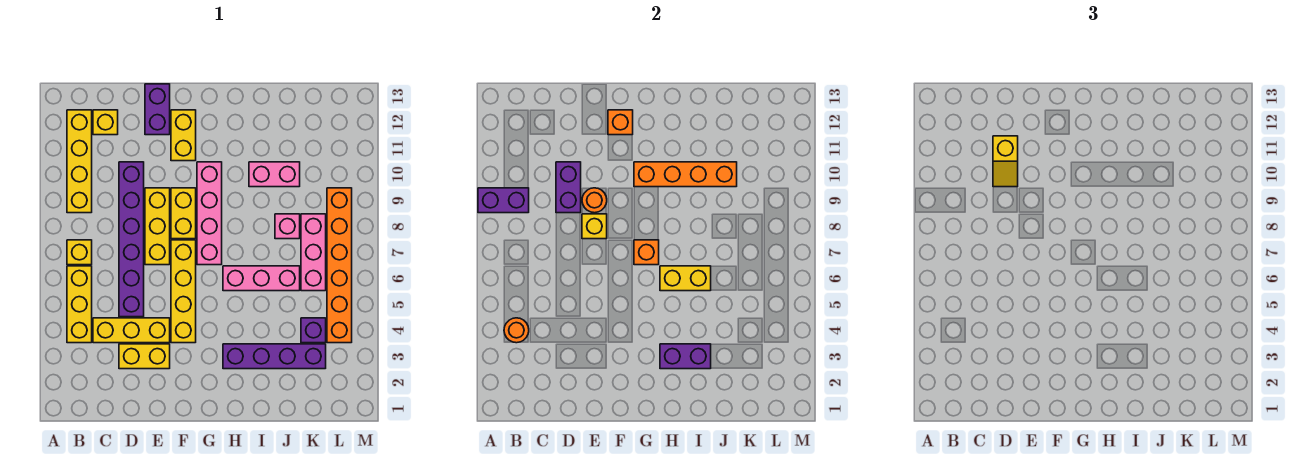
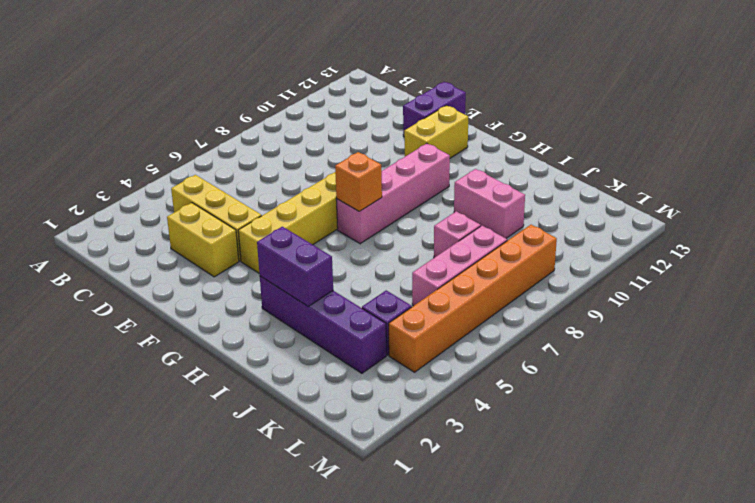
none -> yellow brick B4:B6 level 1
none -> yellow brick B7 level 1
none -> yellow brick B9:B12 level 1
none -> yellow brick C12 level 1

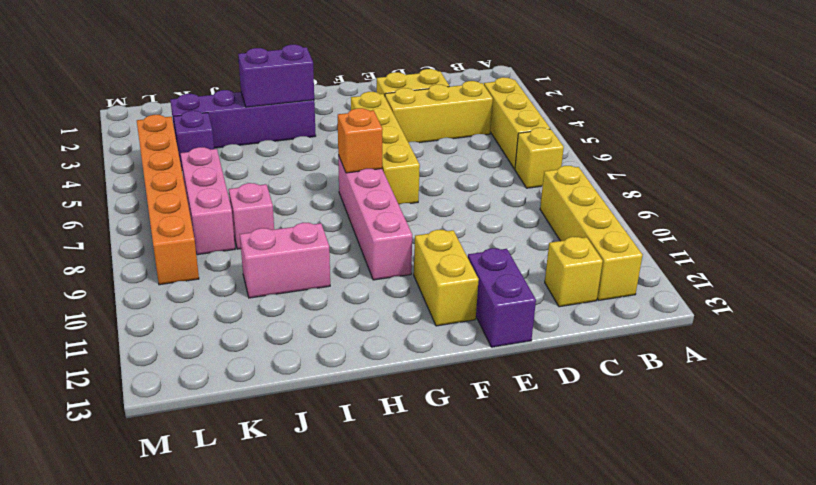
none -> purple brick D5:D10 level 1
none -> yellow brick E7:E9 level 1
none -> yellow brick F8:F9 level 1
none -> pink brick H6:J6 level 1

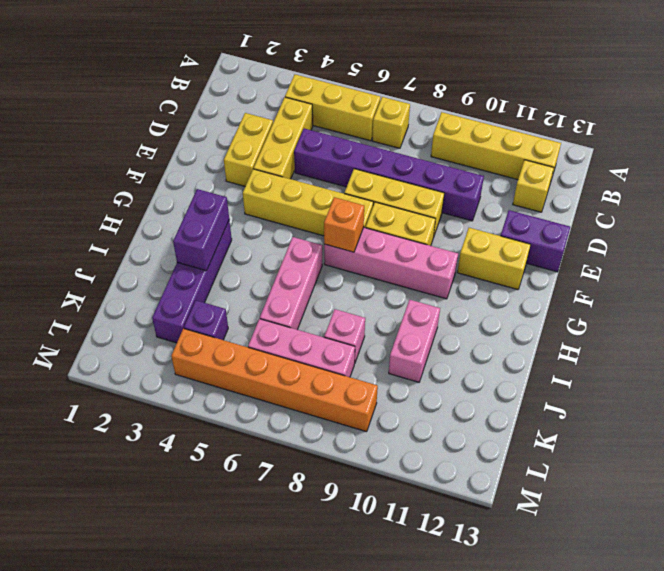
none -> purple brick A9:B9 level 2
none -> orange round brick B4 level 2
none -> purple brick D9:D10 level 2
none -> yellow brick E8 level 2

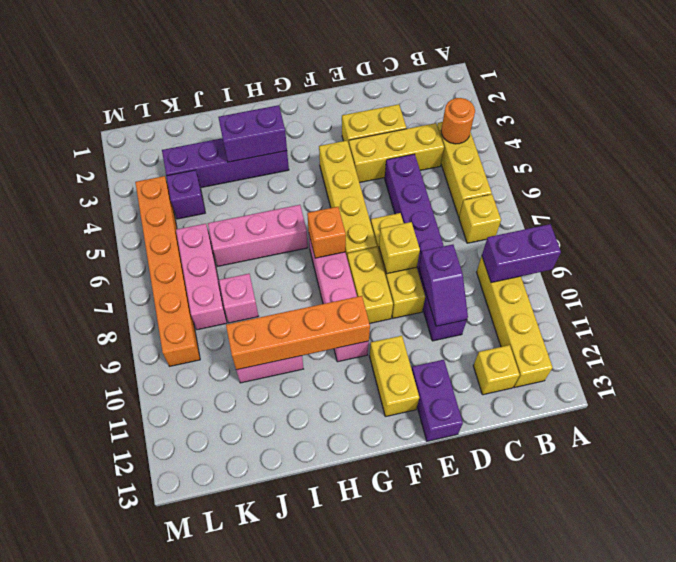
purple slope D9:D10 level 2 top 9 -> purple brick D9:D10 level 2
none -> orange round brick E9 level 2
none -> orange brick F12 level 2
none -> yellow brick H6:I6 level 2
none -> yellow slope D10:D11 level 3 top 11

